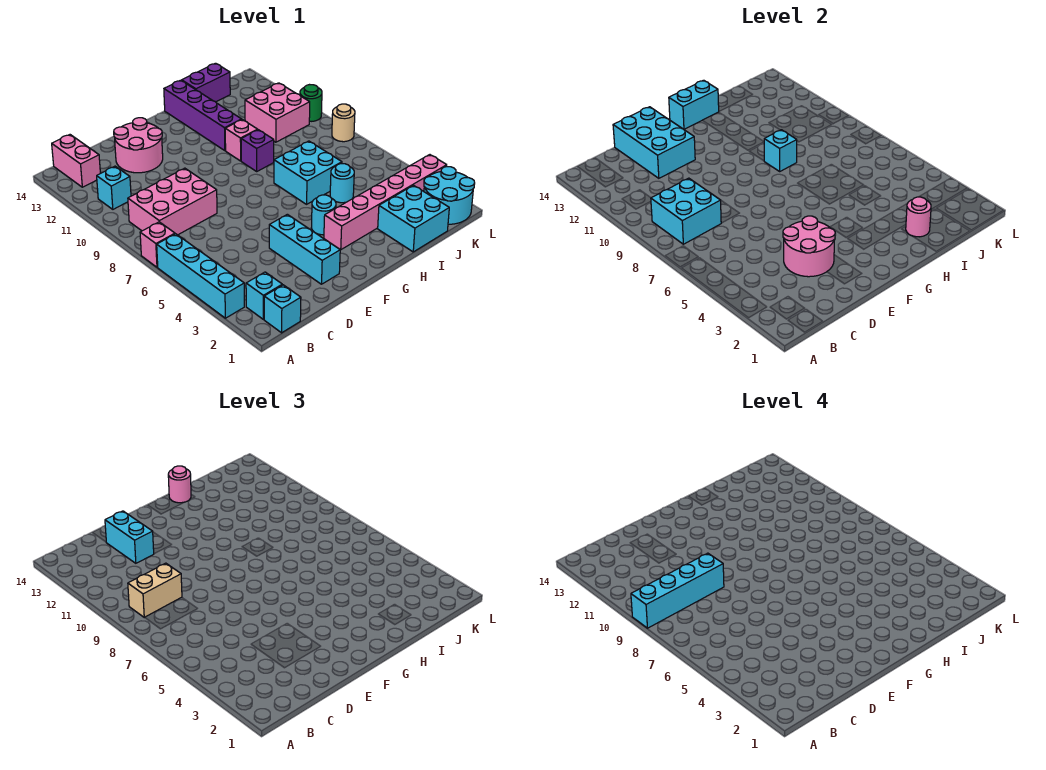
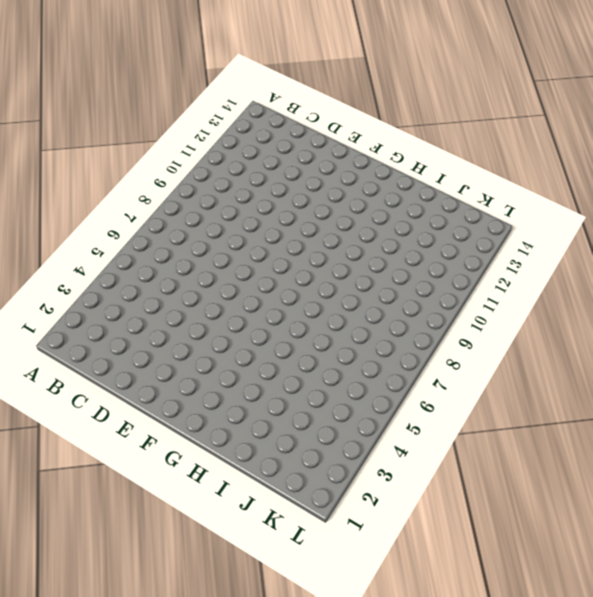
none -> cyan brick A3:A6 level 1
none -> pink brick A7 level 1
none -> cyan brick B1 level 1
none -> cyan brick B2 level 1

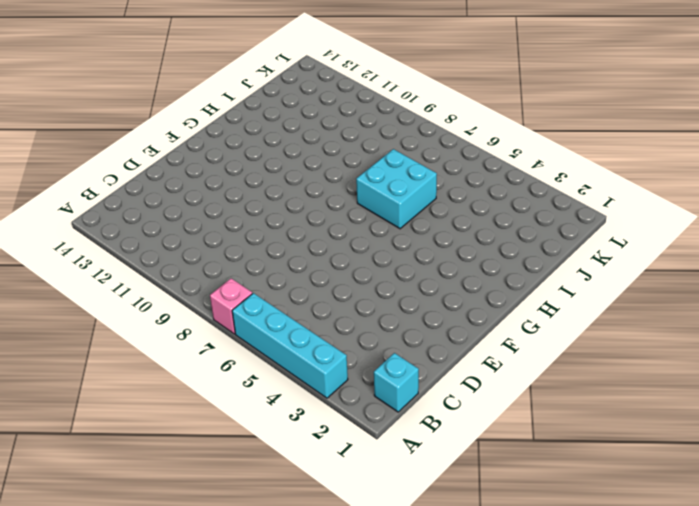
none -> cyan brick B2 level 1
none -> pink brick B8:D9 level 1
none -> cyan brick B11 level 1
none -> pink brick B13:B14 level 1

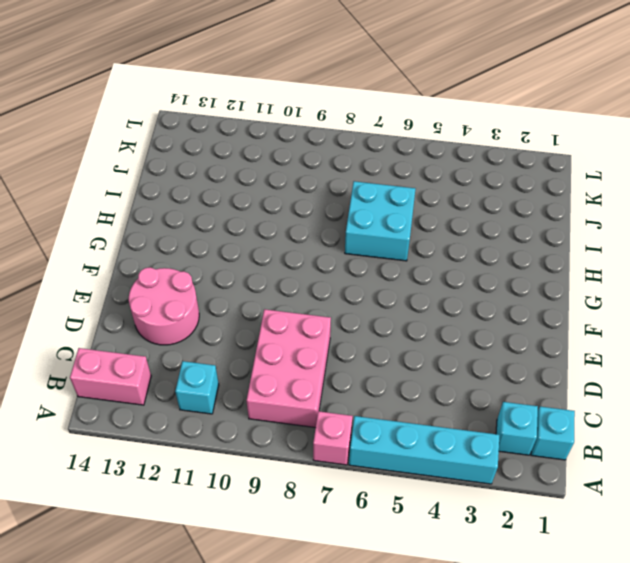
none -> cyan brick E2:E4 level 1
none -> pink brick G3:L3 level 1
none -> cyan round brick G4 level 1
none -> purple brick H9 level 1

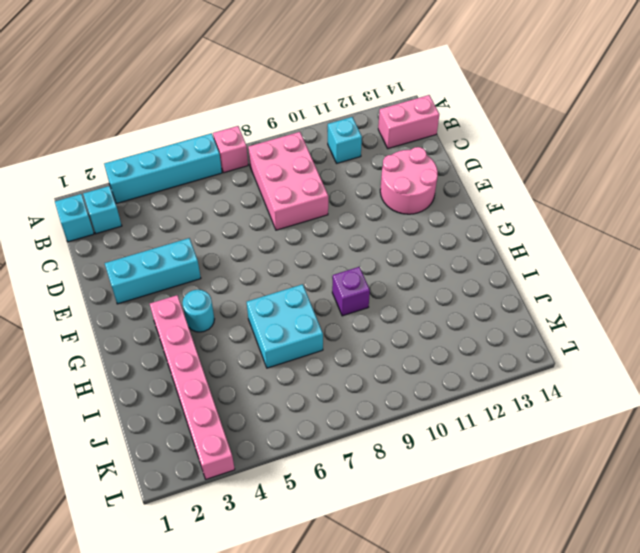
none -> pink brick H10 level 1
none -> purple brick H11:H14 level 1
none -> cyan brick I1:J2 level 1
none -> cyan round brick I5 level 1

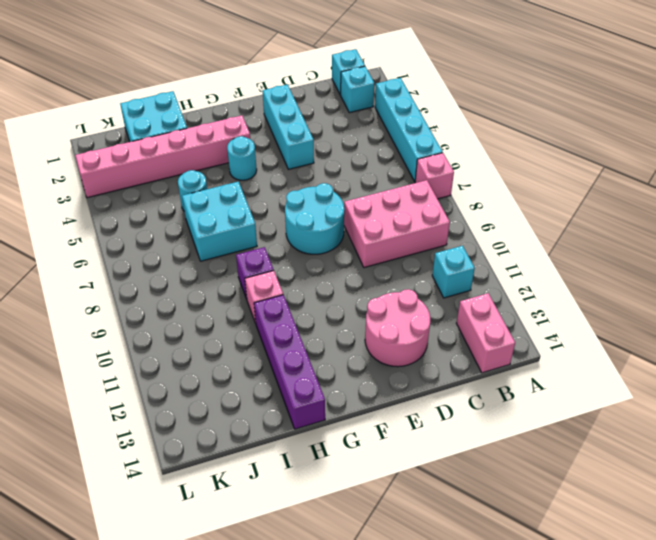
cyan round brick E7:F8 level 1 -> cyan round brick K1:L2 level 1
none -> purple brick I14:J14 level 1
none -> pink brick J10:K11 level 1
none -> tan round brick L8 level 1
none -> green round brick L10 level 1

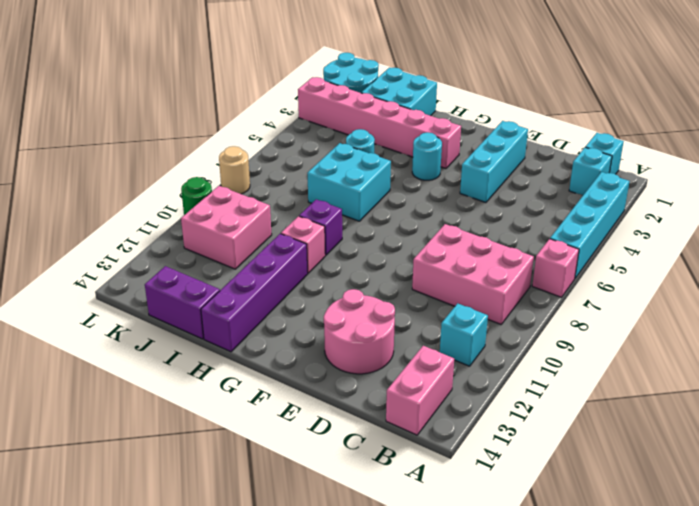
none -> cyan brick B8:C9 level 2
none -> pink round brick D3:E4 level 2
none -> cyan brick D12:E14 level 2
none -> cyan brick G14:H14 level 2

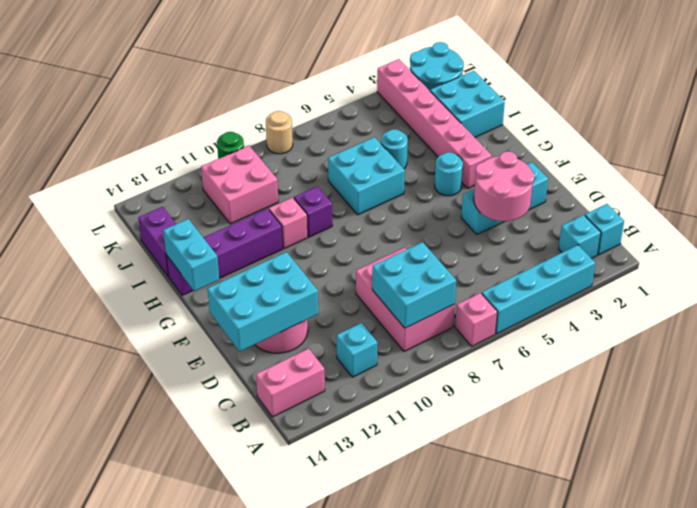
none -> cyan brick H9 level 2
none -> pink round brick I2 level 2
none -> tan brick B9:C9 level 3
none -> cyan brick D12:D13 level 3

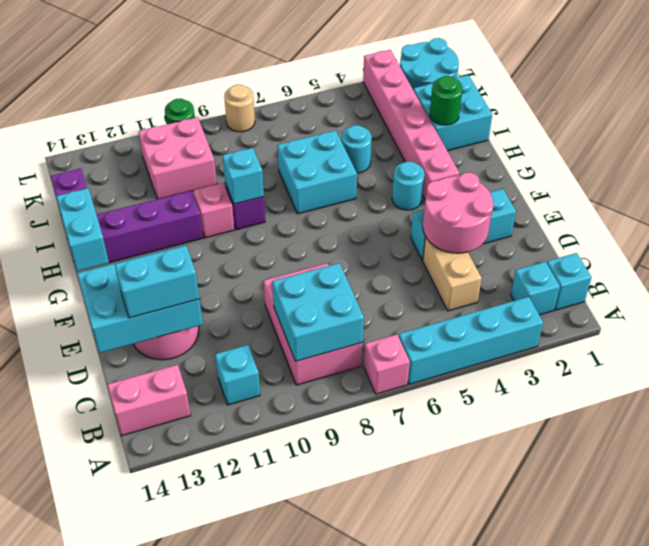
tan brick C4:D4 level 1 -> tan brick B9:C9 level 3
green round brick I2 level 2 -> pink round brick I2 level 2
none -> pink round brick H14 level 3
none -> cyan brick A9:D9 level 4

